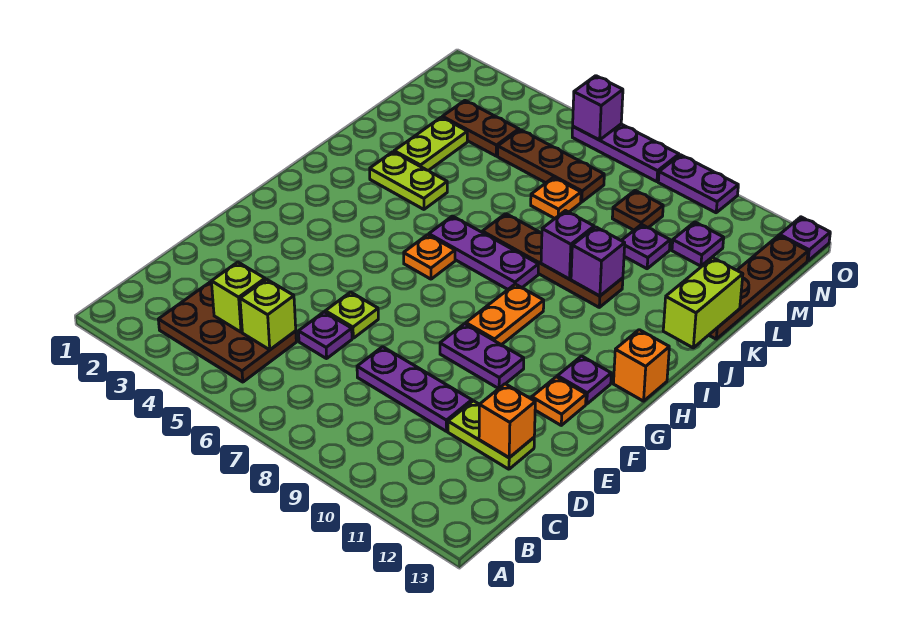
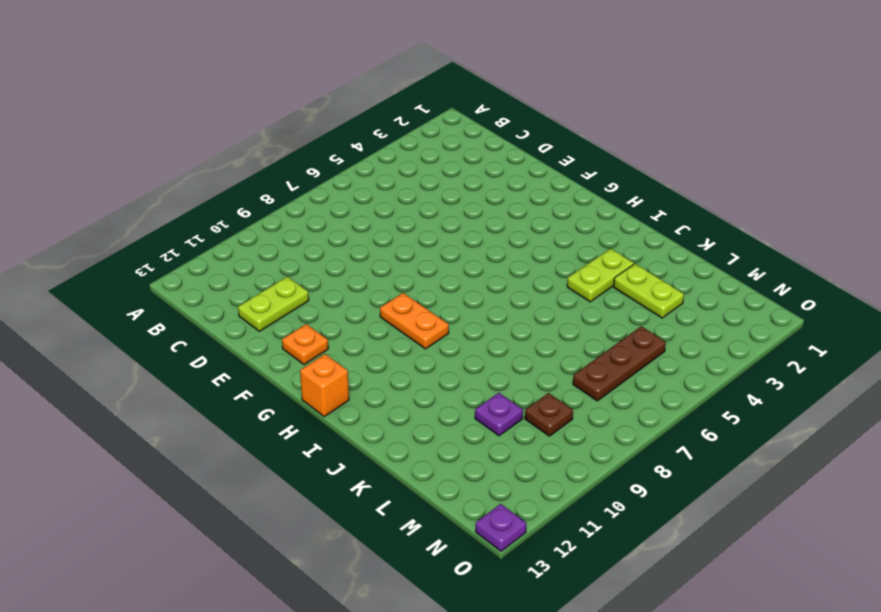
none -> brown plate B3:C5 level 1
none -> purple plate D6 level 1
none -> purple plate D8:D10 level 1
none -> lime plate E6 level 1

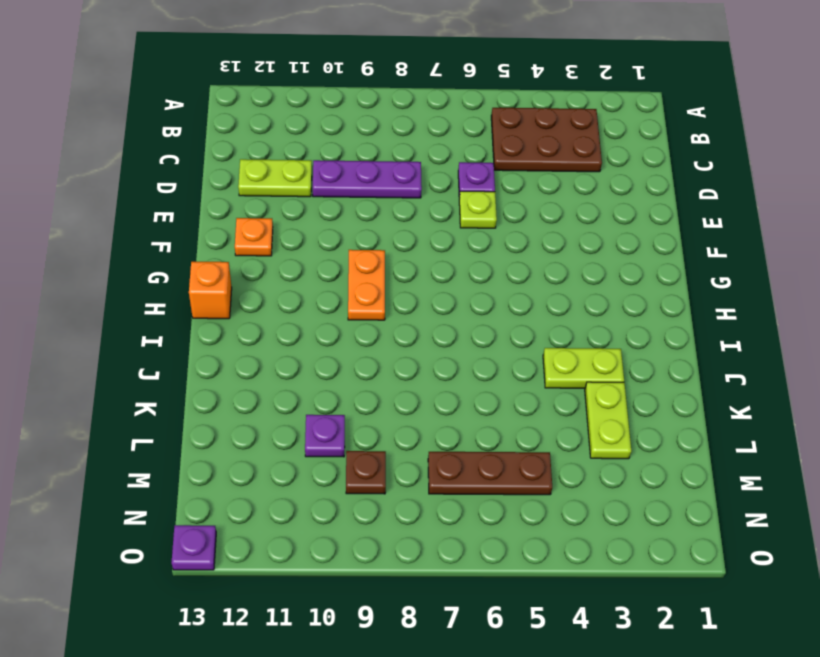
none -> purple plate F9:F10 level 1
none -> purple plate G12 level 1
none -> orange plate H6 level 1
none -> purple plate I6:I8 level 1

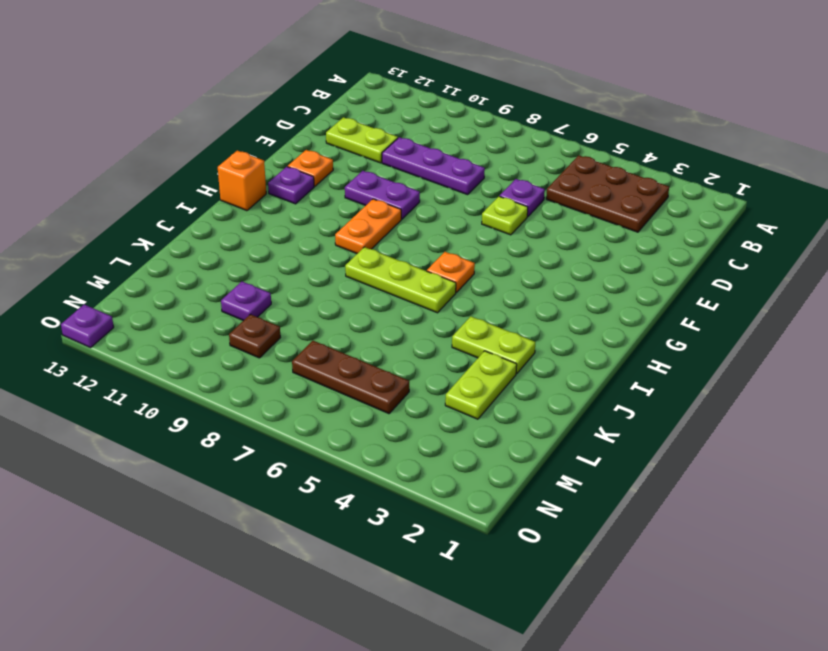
lime plate I6:I8 level 1 -> purple plate I6:I8 level 1
none -> brown plate J7:J10 level 1
none -> brown plate K13:N13 level 1
none -> orange plate L7 level 1
none -> brown plate M3:M4 level 1

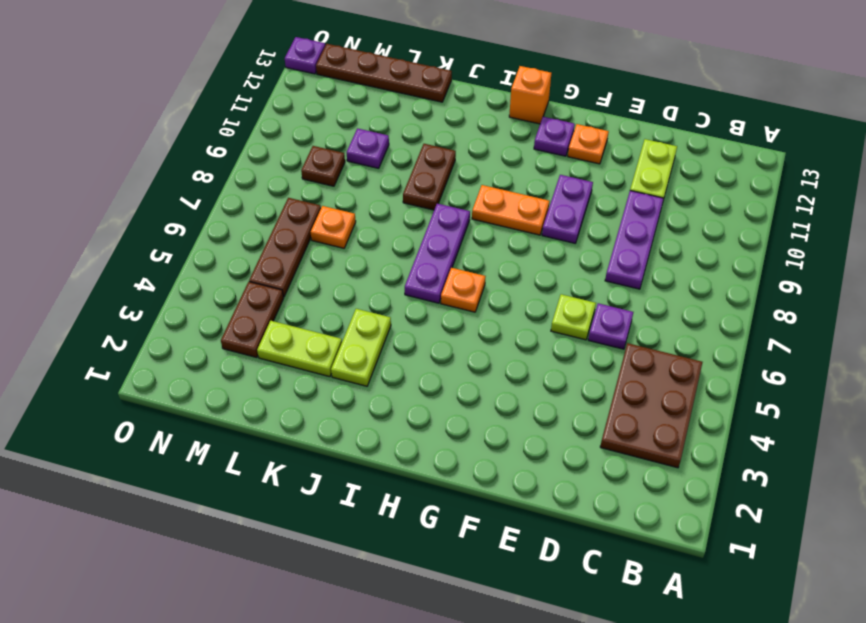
brown plate J9:J10 level 1 -> brown plate J7:J10 level 1
none -> purple plate M11 level 1
none -> purple plate O6:O8 level 1
none -> purple plate O9:O10 level 1
none -> lime brick C4 level 2

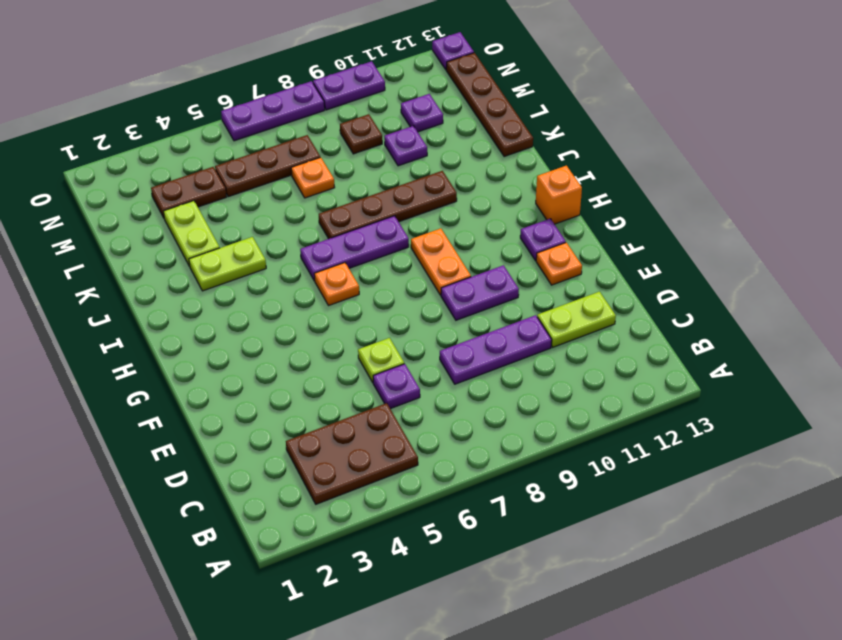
none -> lime brick C4 level 2
none -> lime brick C5 level 2
none -> orange brick D12 level 2
none -> purple brick J9 level 2

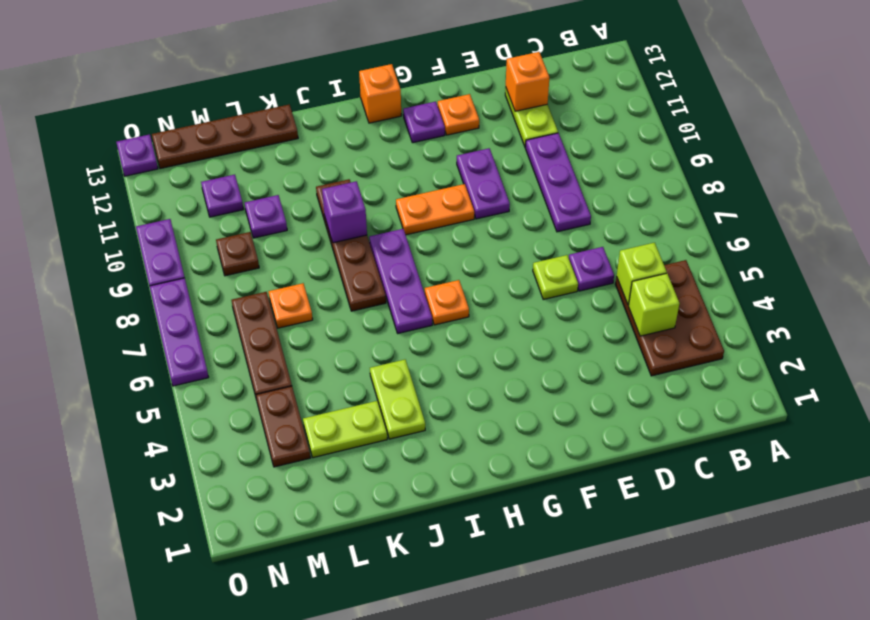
none -> purple brick J10 level 2
none -> lime brick J13:K13 level 2
none -> purple brick O6 level 2

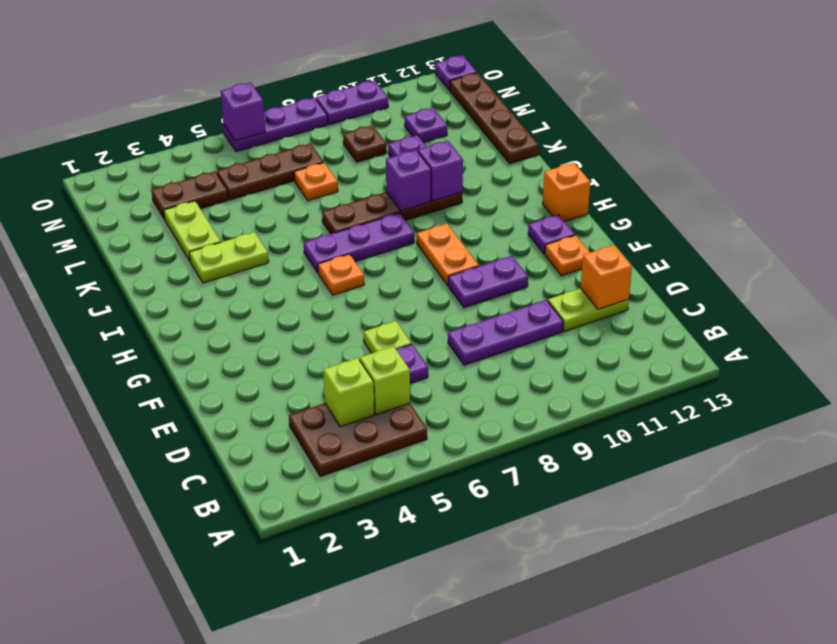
none -> lime brick J13:K13 level 2

